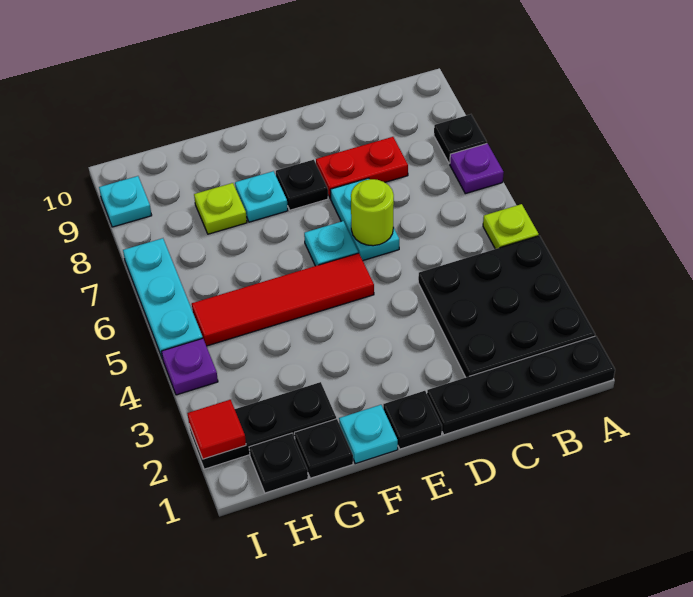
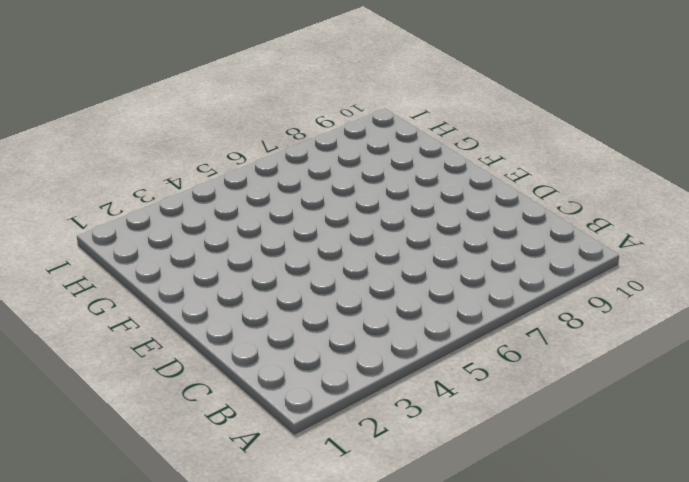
none -> black plate A1:D1 level 1
none -> black plate A2:C4 level 1
none -> lime plate A5 level 1

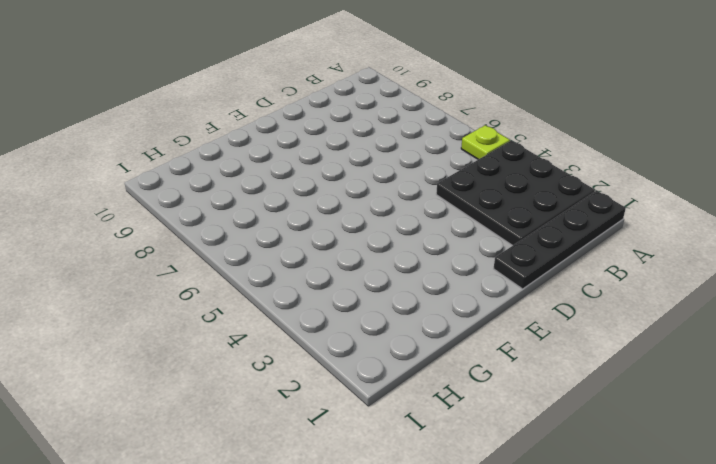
none -> purple plate A7 level 1
none -> black plate A8 level 1
none -> red plate C8:D8 level 1

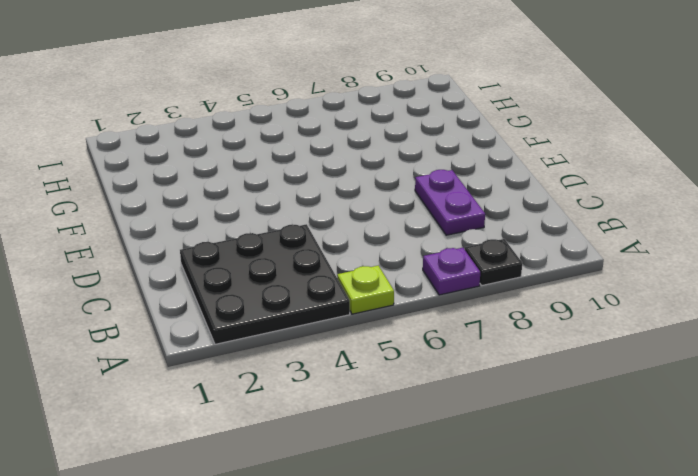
purple plate C8:D8 level 1 -> red plate C8:D8 level 1
none -> black plate A1:D1 level 1
none -> cyan plate D6:D7 level 1
none -> black plate E1 level 1

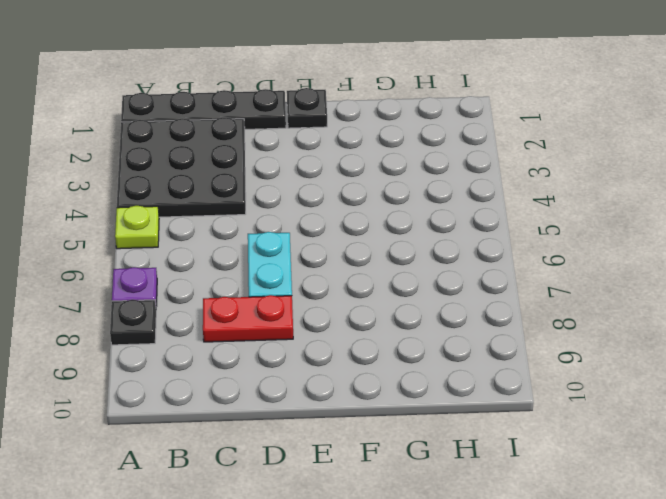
none -> red tile E5:H5 level 1
none -> cyan plate E6 level 1
none -> black plate E8 level 1

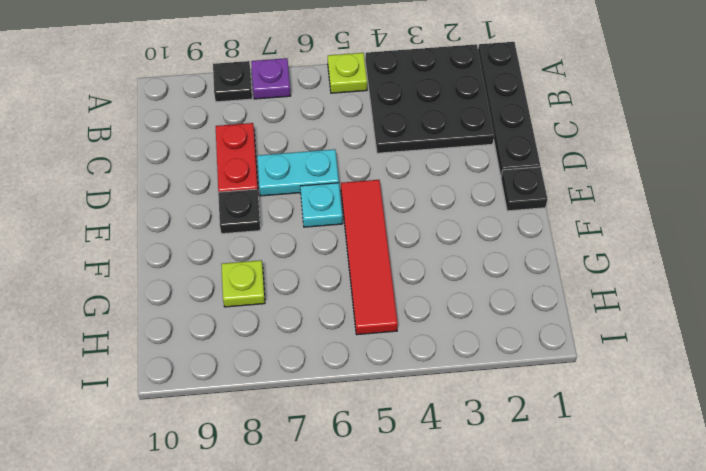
none -> cyan plate F1 level 1
none -> cyan plate F8 level 1
none -> black plate G1 level 1

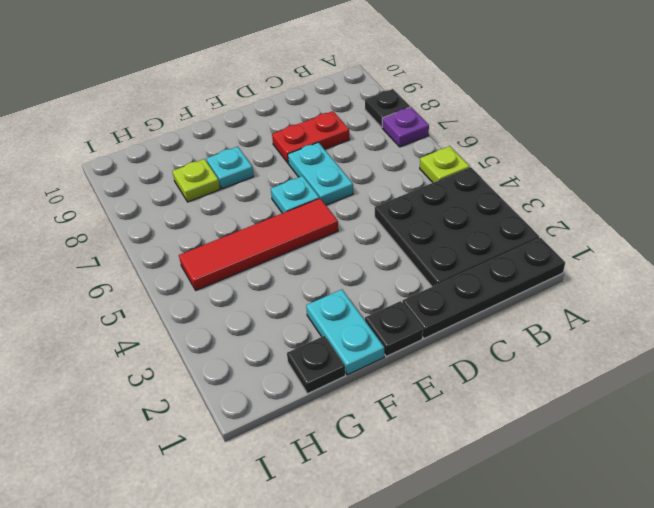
cyan plate F1:F2 level 1 -> cyan plate F1 level 1
none -> black plate E8 level 1
none -> black plate G2:I2 level 1
none -> black plate H1 level 1

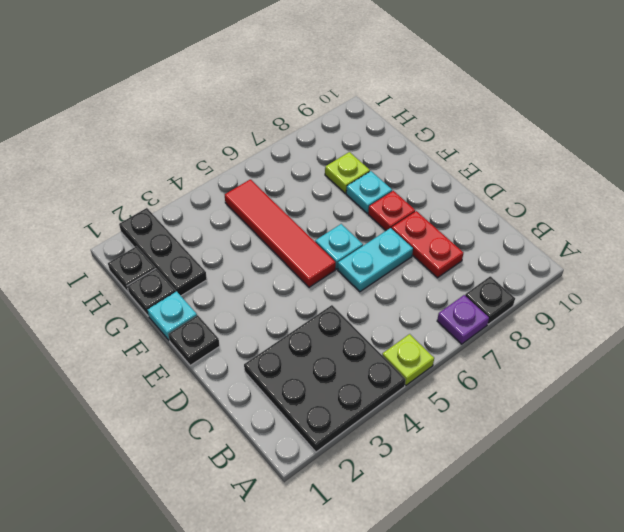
red plate E8 level 1 -> black plate E8 level 1
none -> black plate A1:D1 level 1
none -> purple plate I4 level 1
none -> cyan plate I5:I7 level 1

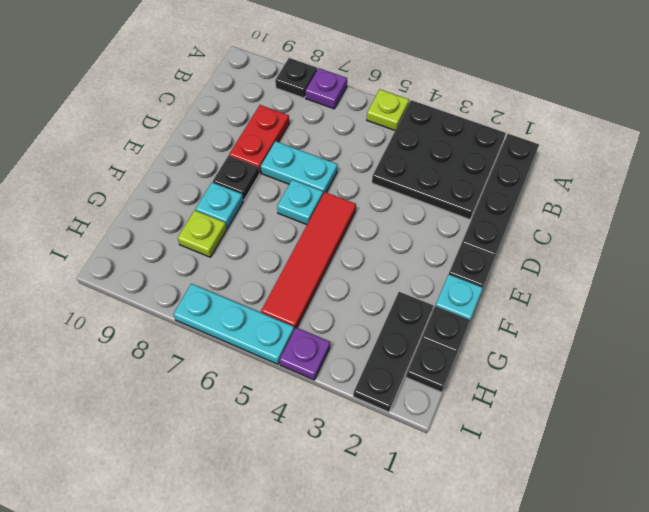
none -> cyan plate I9 level 1
none -> lime round brick D6 level 2
none -> red tile I2 level 2

